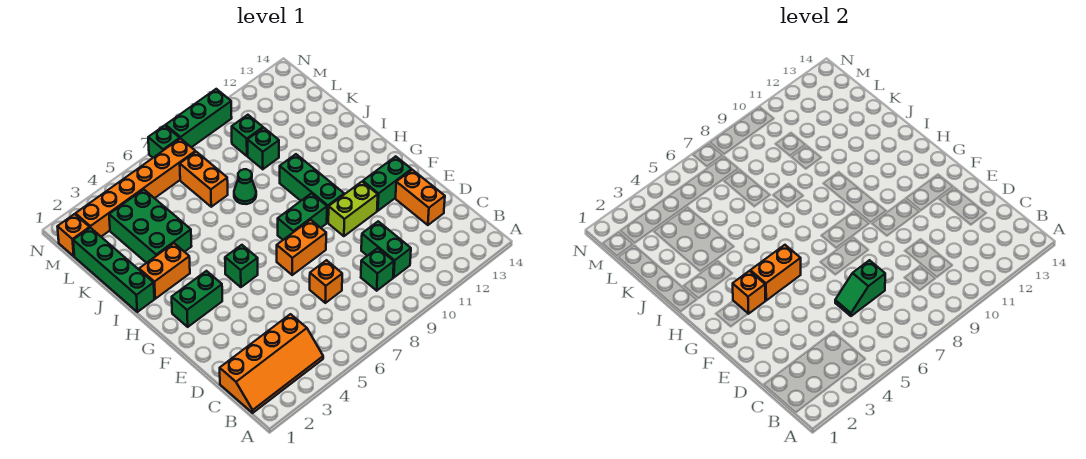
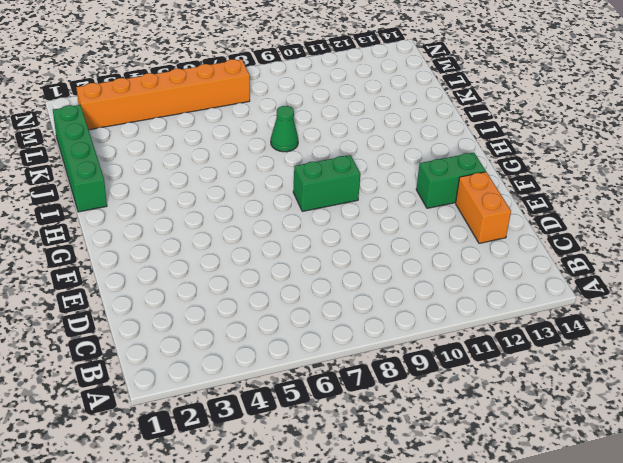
none -> orange slope B1:C4 level 1 top C
none -> green brick C9 level 1
none -> green brick C10:D10 level 1

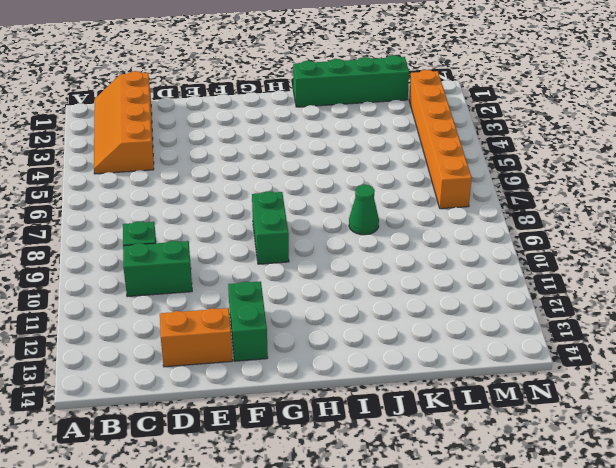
none -> orange brick D7 level 1
none -> orange brick F7:F8 level 1
none -> lime brick F10:F11 level 1

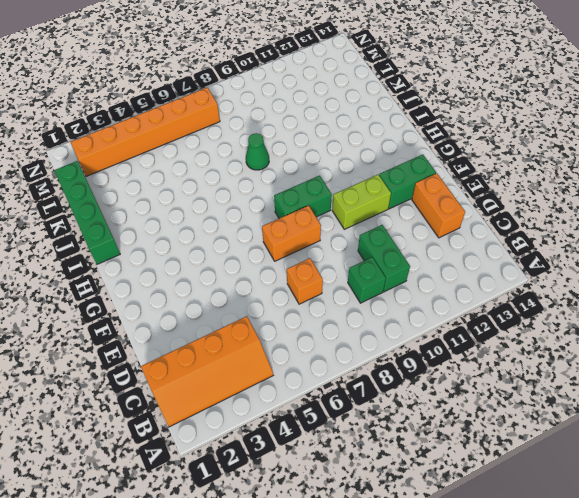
none -> green brick G2:G3 level 1
none -> green brick G5 level 1
none -> green brick G10:I10 level 1

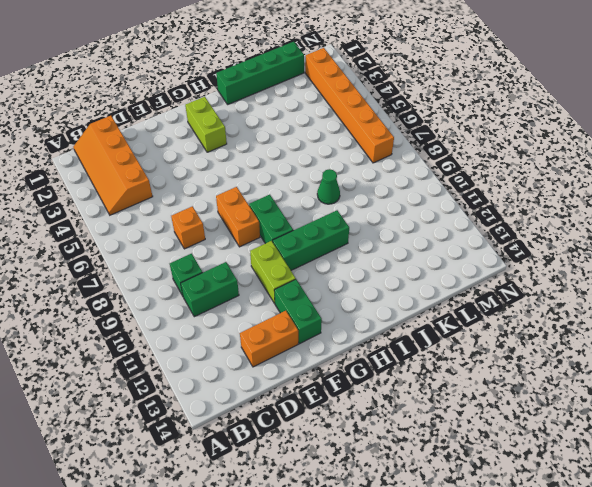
lime brick G2:G3 level 1 -> green brick G2:G3 level 1
none -> green brick G5 level 1
none -> orange brick I2:I3 level 1
none -> green brick J3:L4 level 1

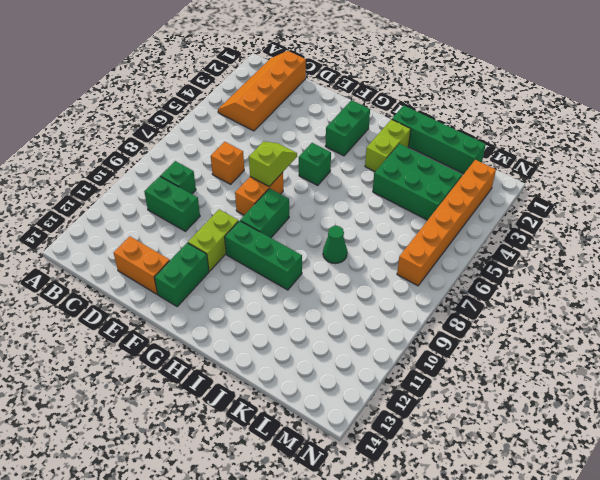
lime slope F6:F7 level 2 top 7 -> none
lime brick I2:I3 level 1 -> orange brick I2:I3 level 1
none -> orange brick K7:L7 level 1
none -> green brick K10 level 1
none -> green brick L10 level 1

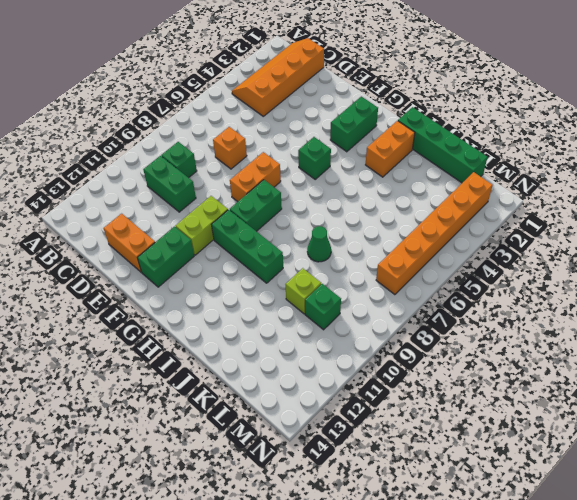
lime brick K10 level 1 -> green brick K10 level 1
none -> green brick J3:L4 level 1
none -> orange brick K7:L7 level 1
none -> orange brick M1 level 1

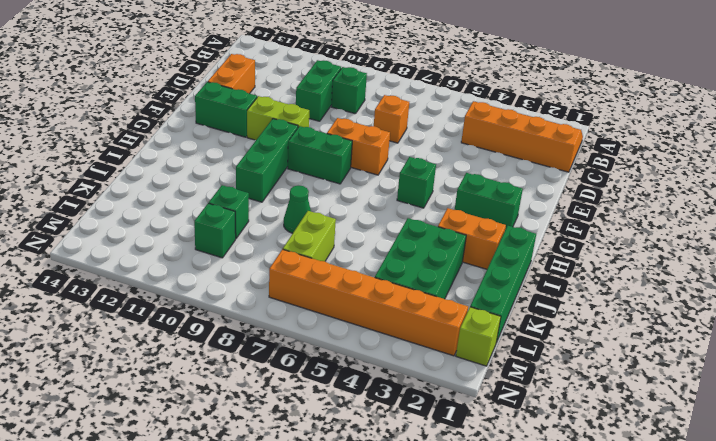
lime brick K7:L7 level 1 -> orange brick K7:L7 level 1
lime brick M1 level 1 -> orange brick M1 level 1
none -> green brick N7 level 1
none -> green brick N8:N10 level 1
none -> green slope D6:D7 level 2 top 7

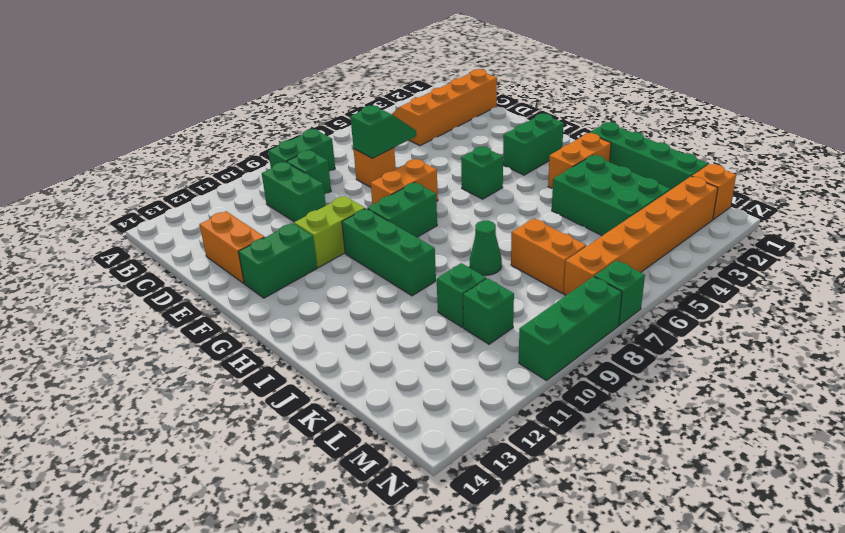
green brick B8:B9 level 1 -> none
none -> orange brick G3 level 2
none -> orange brick G4:G5 level 2

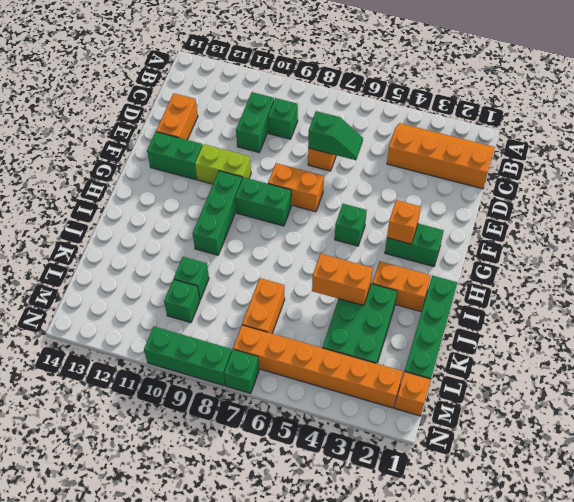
orange brick J4:J5 level 2 -> orange brick G4:G5 level 2
none -> green cone J8 level 1

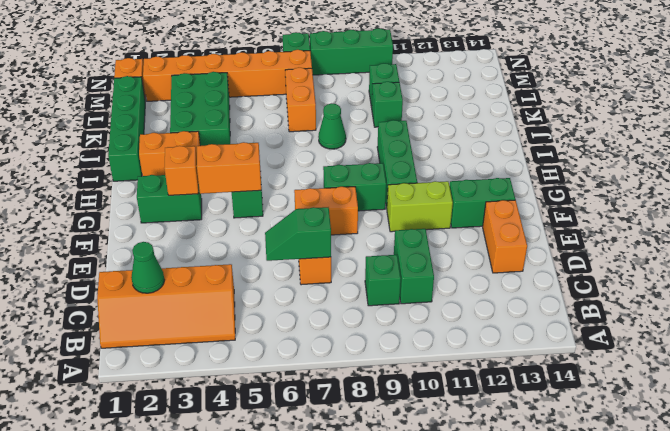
green cone C2 level 2 -> none

